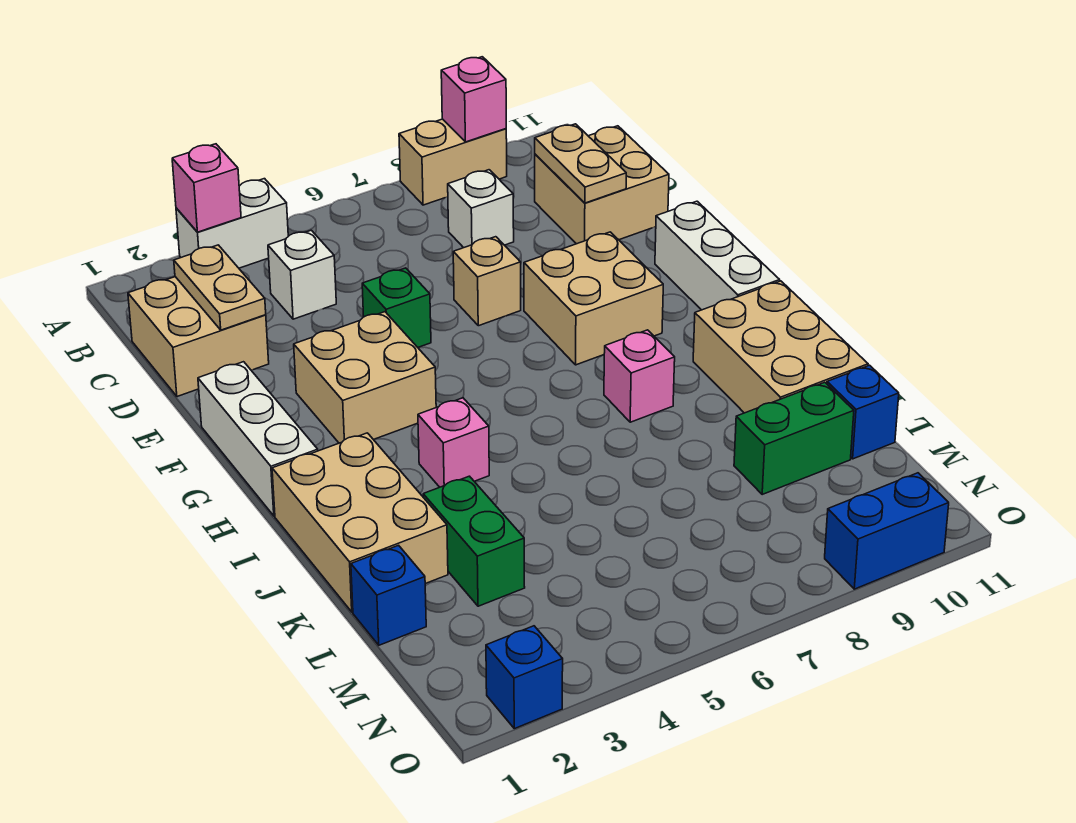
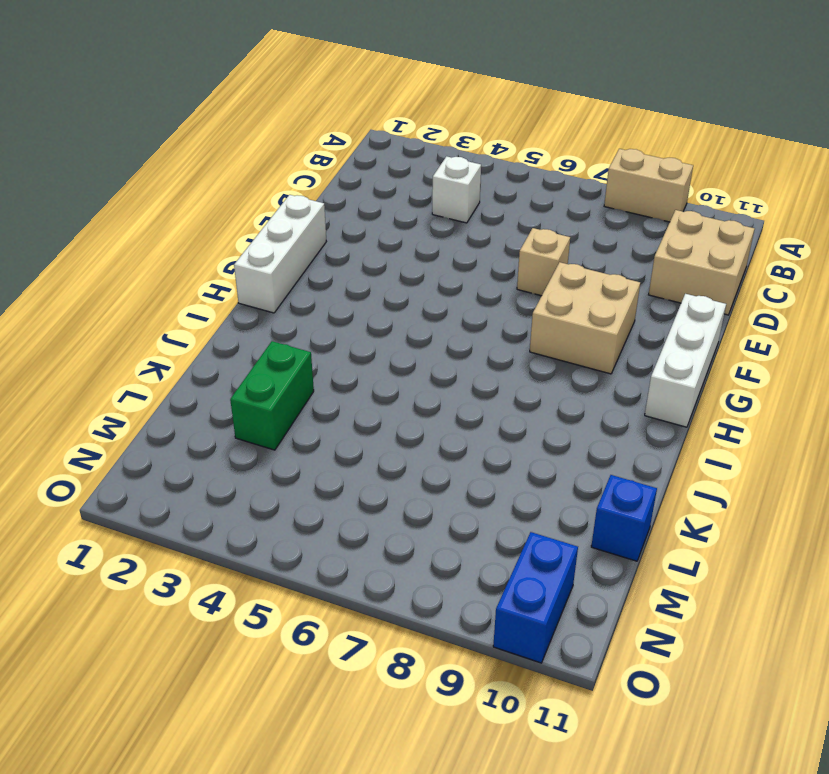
blue brick N10:O10 level 1 -> blue brick O9:O10 level 1
none -> white brick A3:A4 level 1
none -> tan brick C1:D2 level 1
none -> white brick C8 level 1

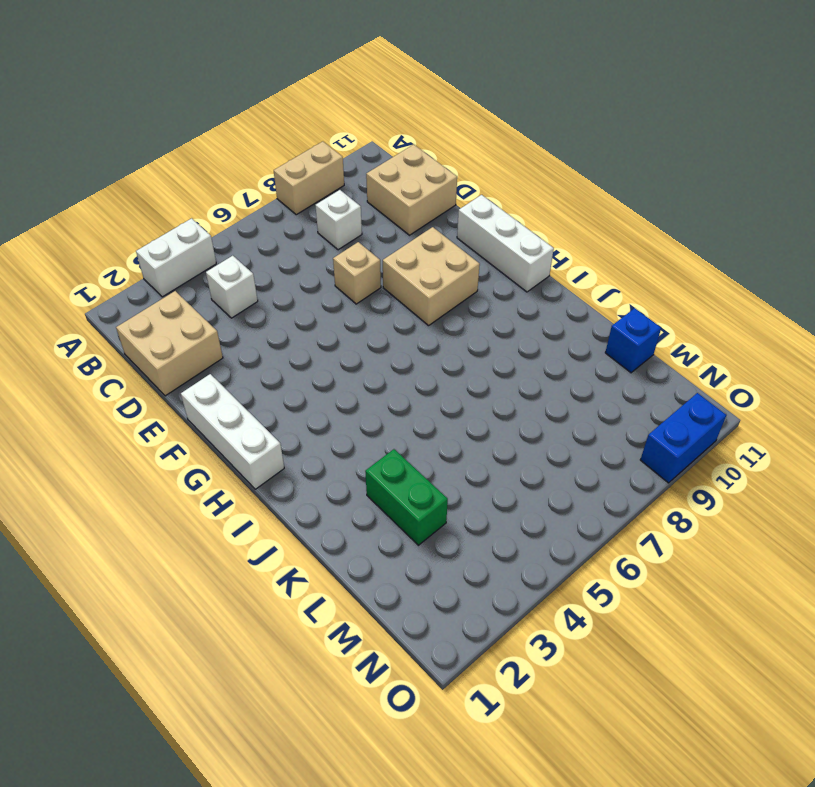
none -> green brick E5 level 1
none -> tan brick F3:G4 level 1
none -> tan brick I1:K2 level 1

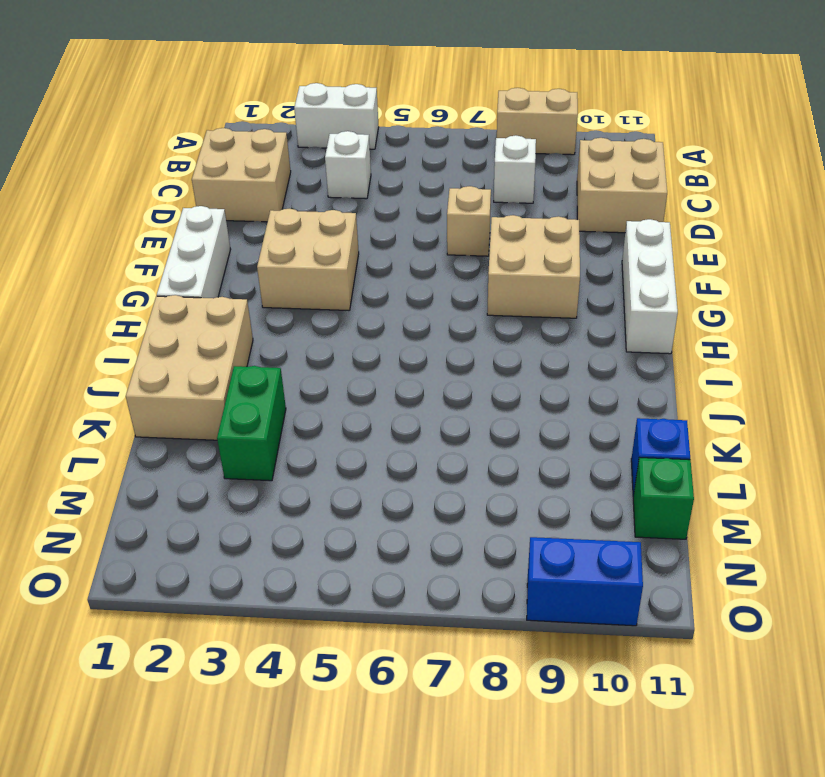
green brick M11 level 1 -> green brick E5 level 1
none -> pink brick I4 level 1
none -> pink brick I8 level 1
none -> tan brick I10:K11 level 1

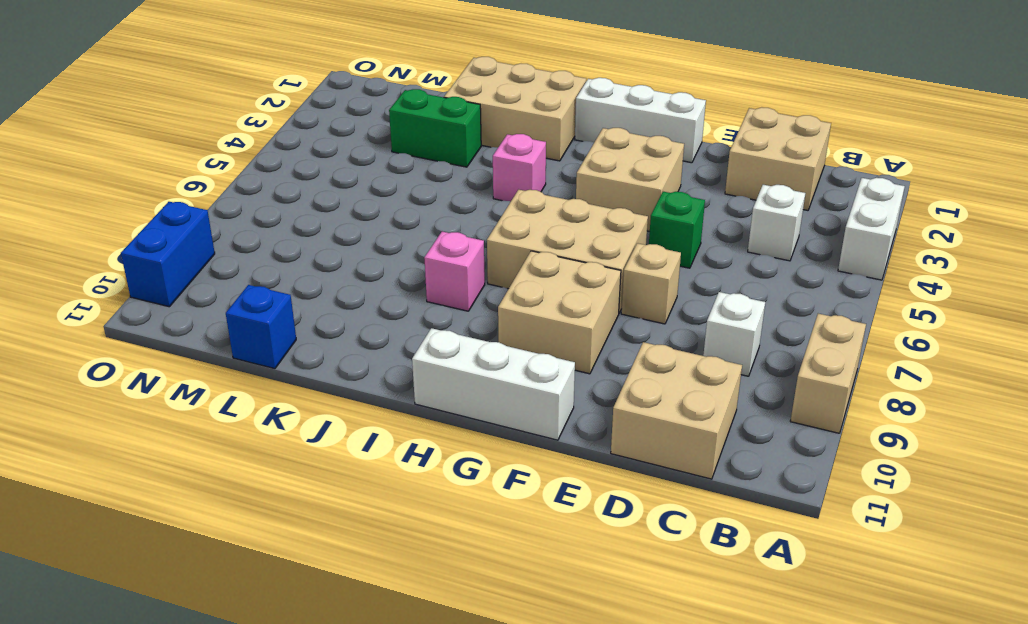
tan brick F6:H7 level 1 -> tan brick I10:K11 level 1
none -> blue brick L1 level 1
none -> green brick L9:L10 level 1
none -> blue brick O2 level 1

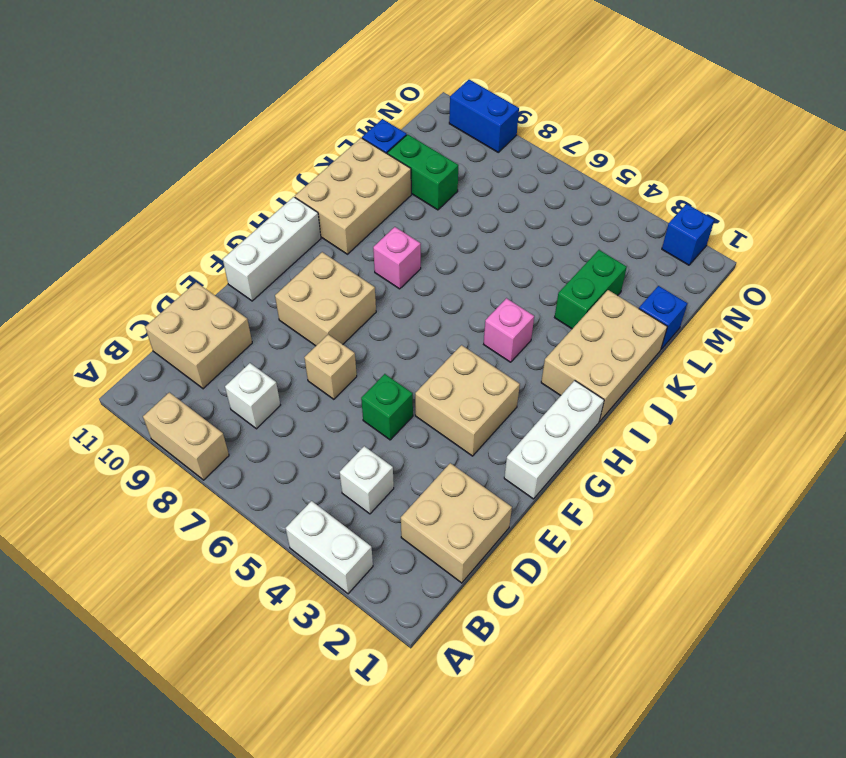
none -> pink brick A3 level 2
none -> pink brick A9 level 2
none -> tan plate C2:D2 level 2

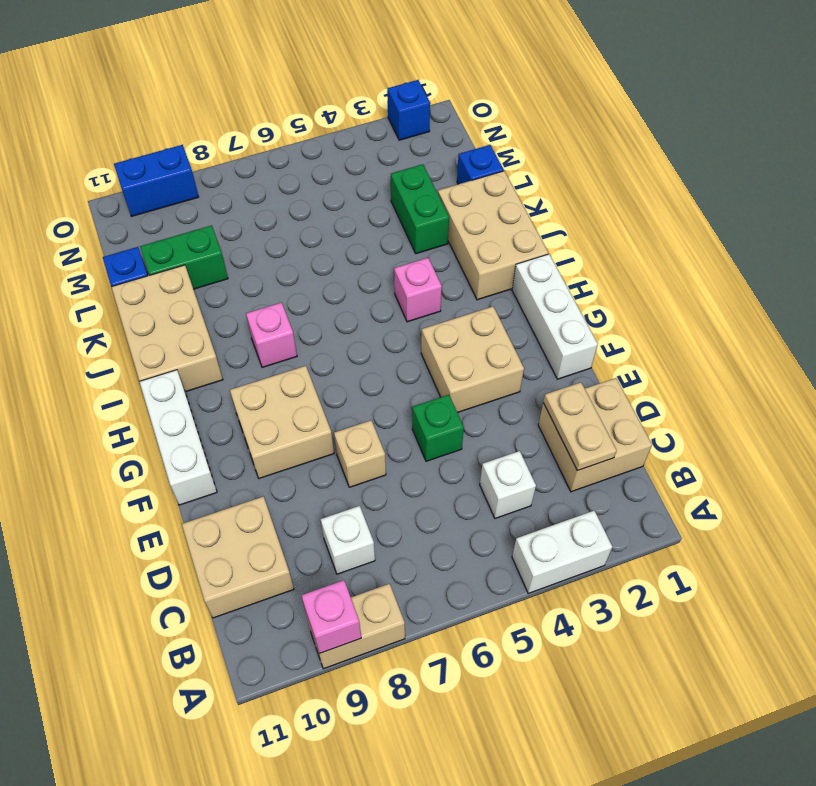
none -> pink brick A3 level 2
none -> tan plate C10:D10 level 2

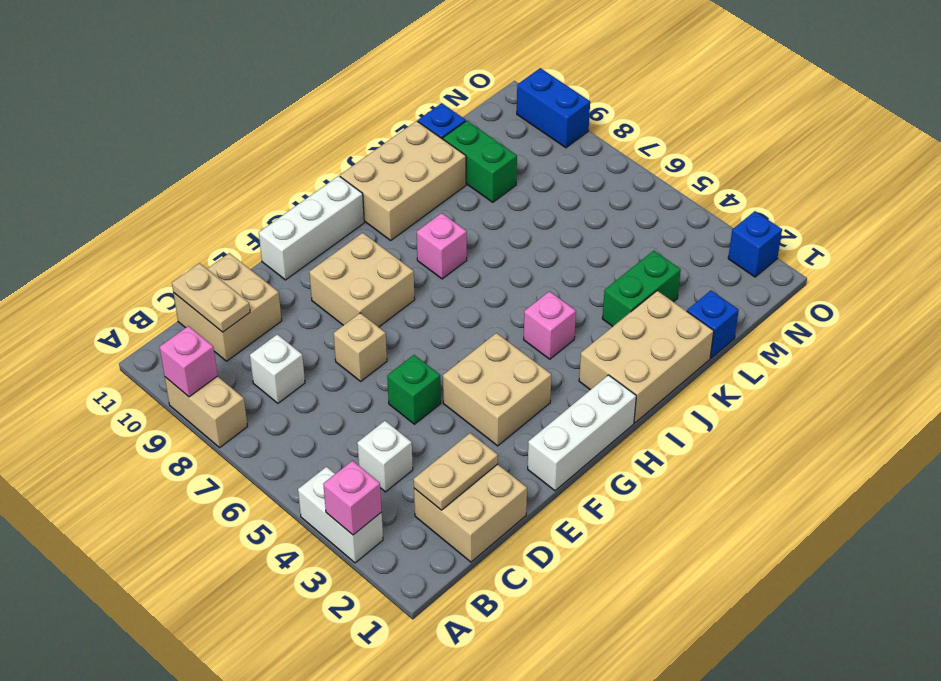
tan plate C10:C11 level 2 -> tan plate C10:D10 level 2

